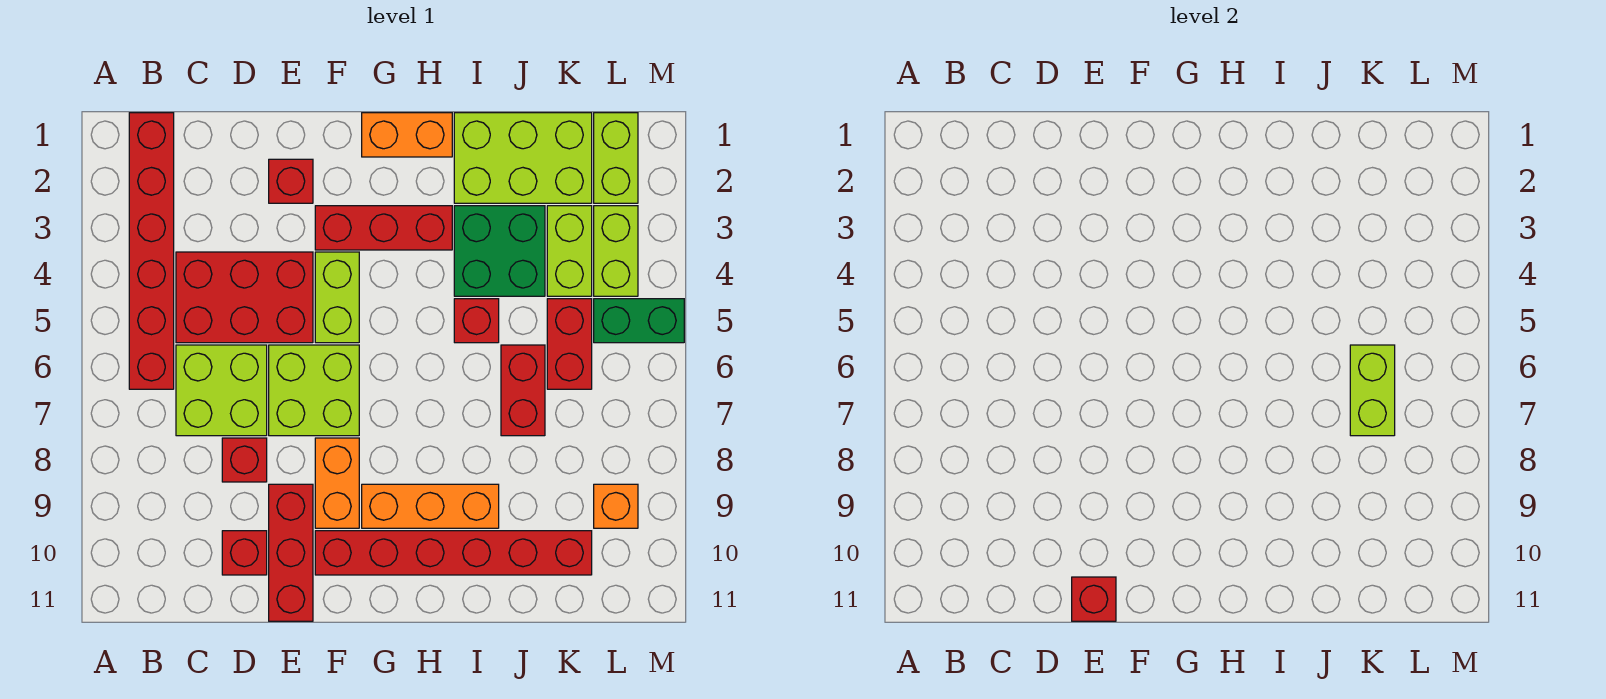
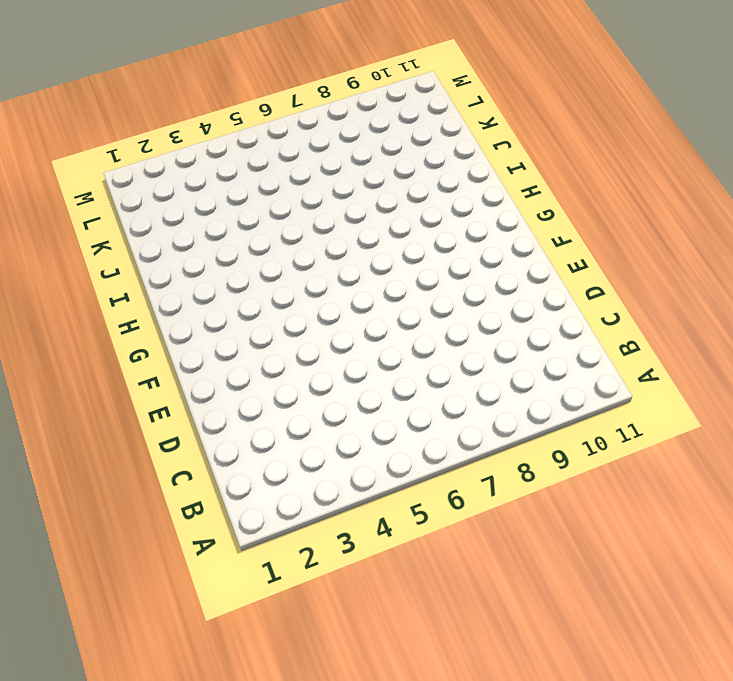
none -> red brick B1:B6 level 1
none -> red brick C4:E5 level 1
none -> lime brick C6:D7 level 1

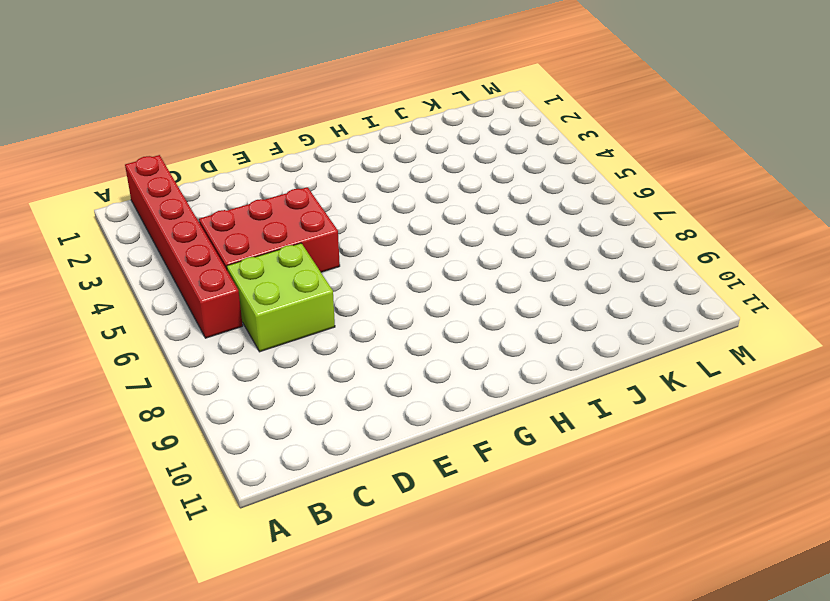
none -> red brick D8 level 1
none -> red brick D10 level 1
none -> red brick E2 level 1

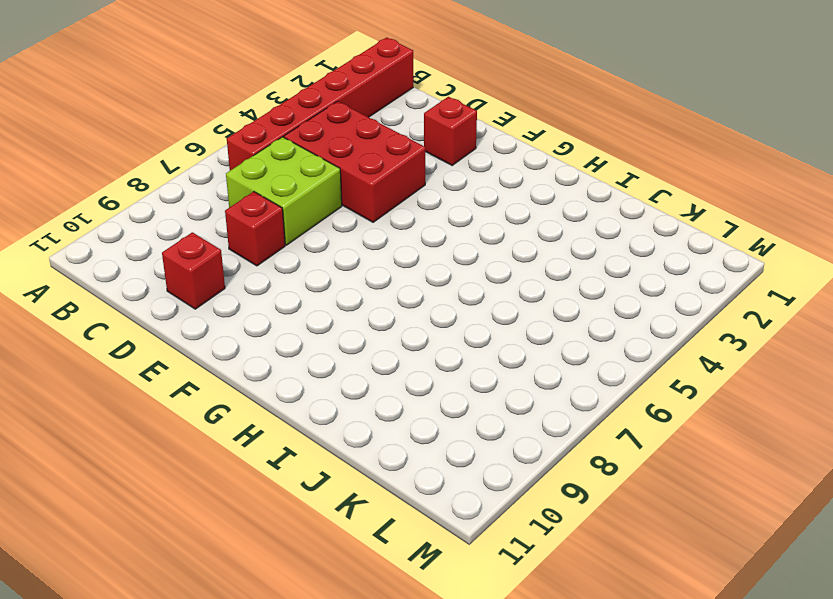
none -> lime brick E6:F7 level 1
none -> red brick E9:E11 level 1
none -> red brick F3:H3 level 1

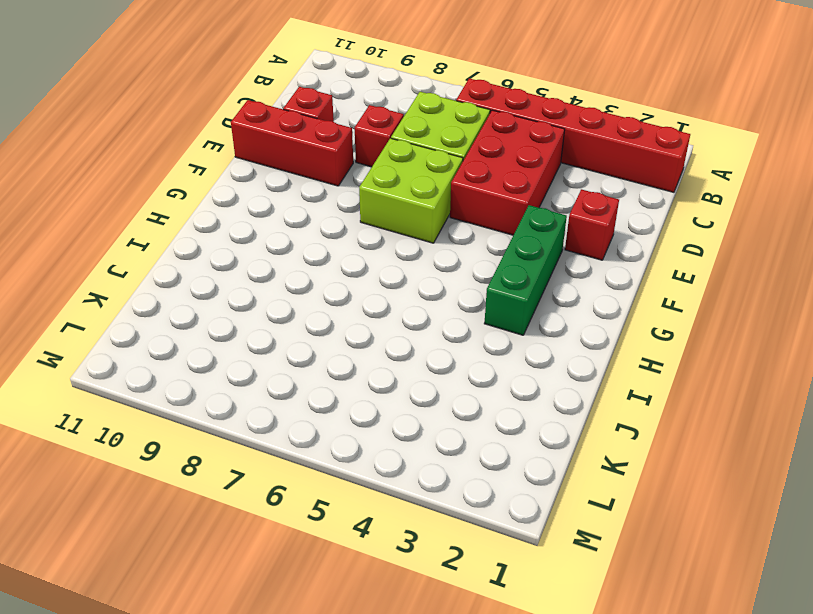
green brick F3:H3 level 1 -> red brick F3:H3 level 1
none -> lime brick F4:F5 level 1
none -> orange brick F8:F9 level 1
none -> red brick F10:K10 level 1

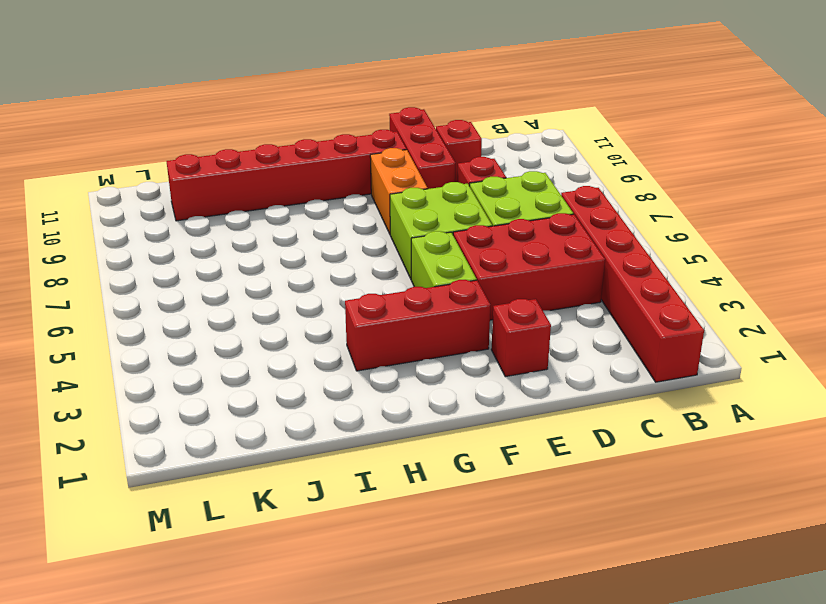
none -> orange brick G1:H1 level 1
none -> orange brick G9:I9 level 1
none -> lime brick I1:K2 level 1

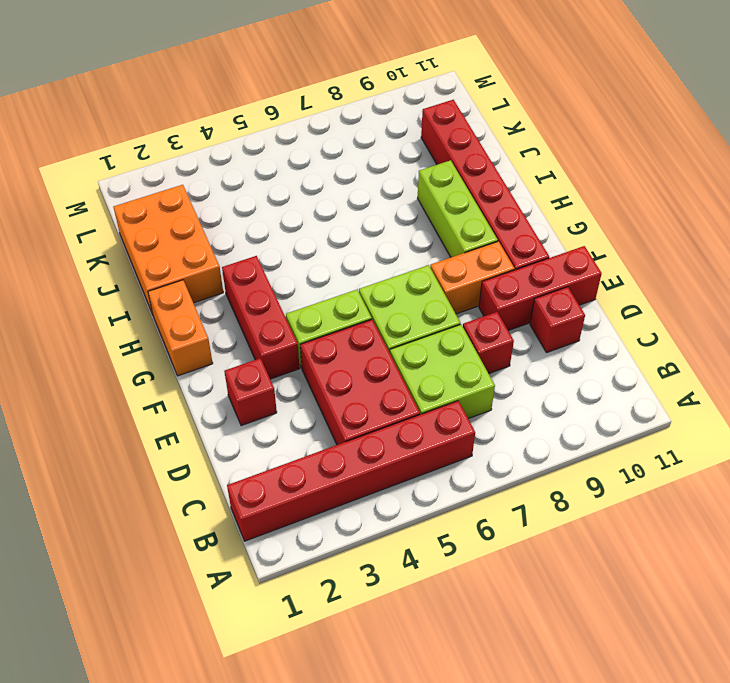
lime brick G9:I9 level 1 -> orange brick G9:I9 level 1
orange brick I1:K2 level 1 -> lime brick I1:K2 level 1
none -> green brick I3:J4 level 1
none -> red brick I5 level 1
none -> red brick J6:J7 level 1

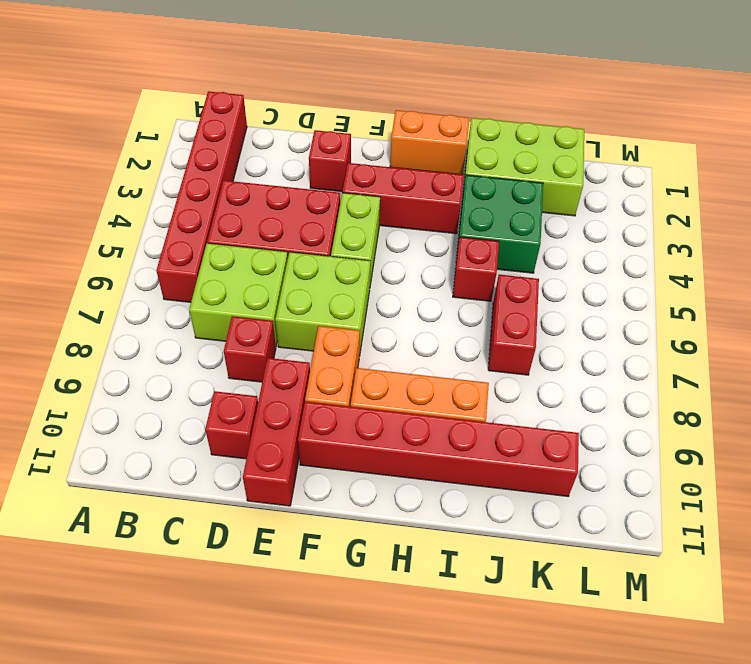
none -> lime brick K3:K4 level 1
none -> red brick K5:K6 level 1
none -> lime brick L1:L2 level 1

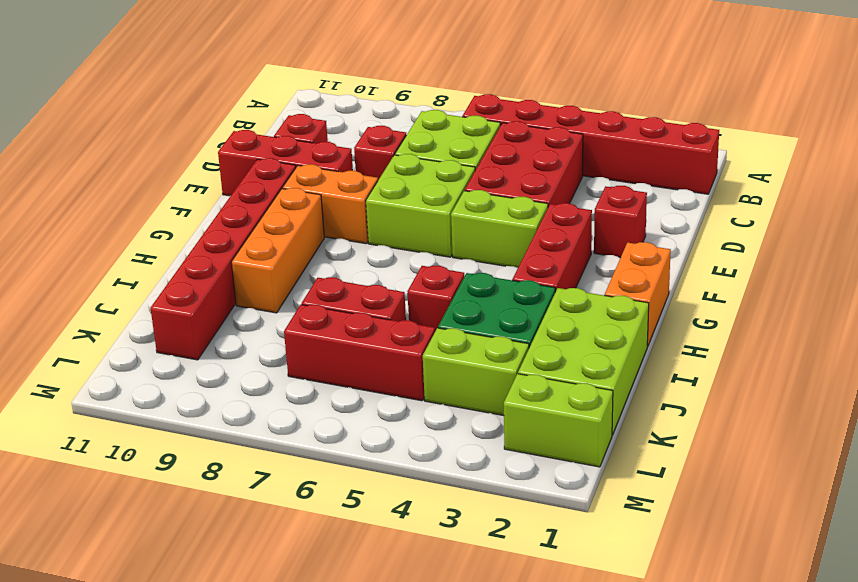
red brick K5:K7 level 1 -> red brick K5:K6 level 1
none -> lime brick L3:L4 level 1
none -> green brick L5:M5 level 1
none -> orange brick L9 level 1

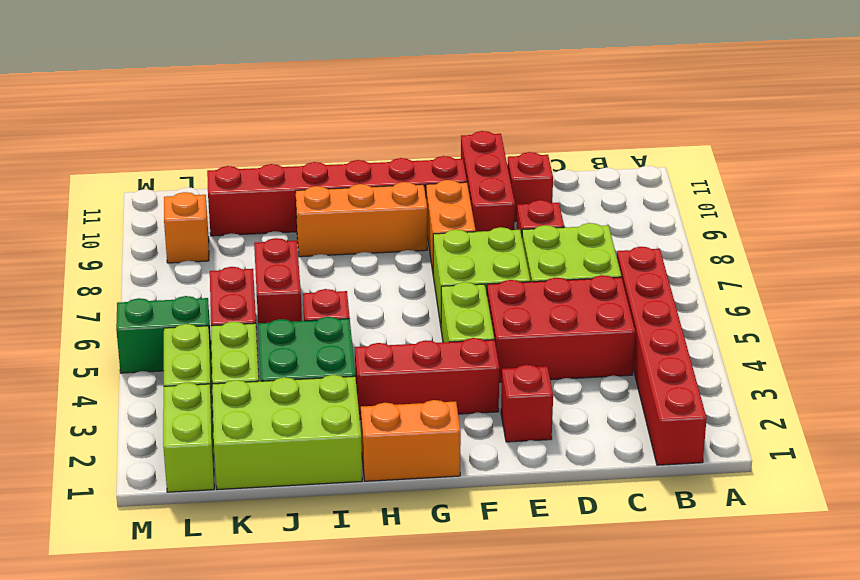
none -> red brick E11 level 2
none -> lime brick K6:K7 level 2

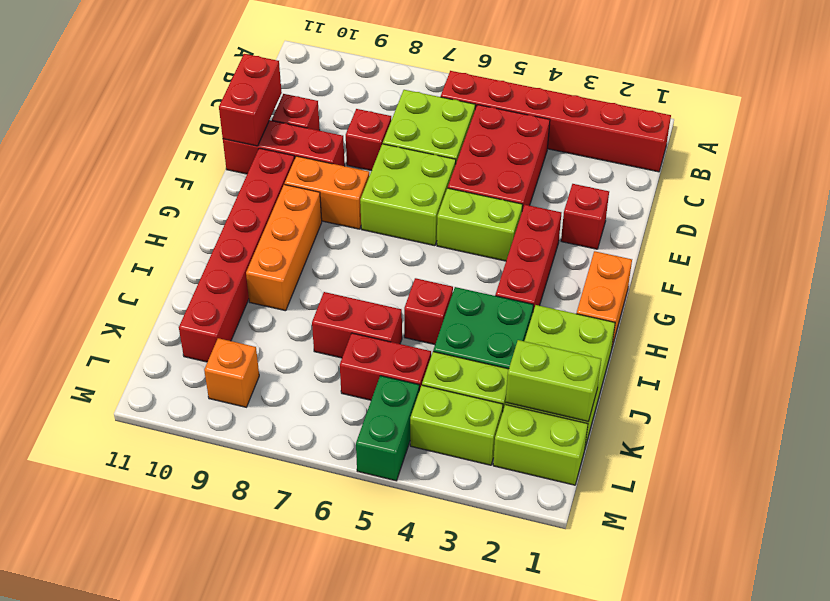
red brick D11:E11 level 2 -> red brick E11 level 2
lime brick K1:K2 level 2 -> lime brick K6:K7 level 2

